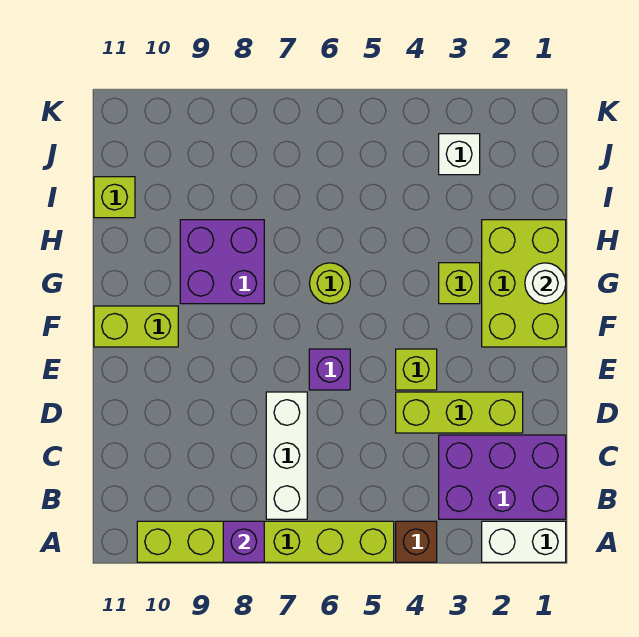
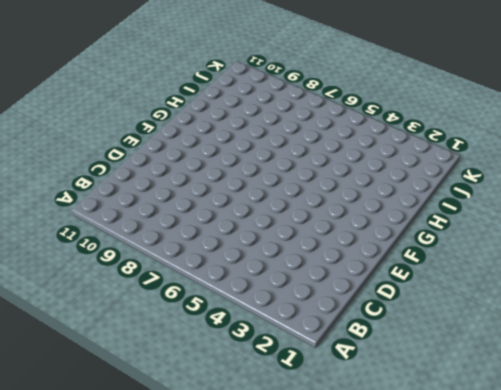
none -> white brick A1:A2 level 1
none -> brown brick A4 level 1
none -> lime brick A5:A10 level 1

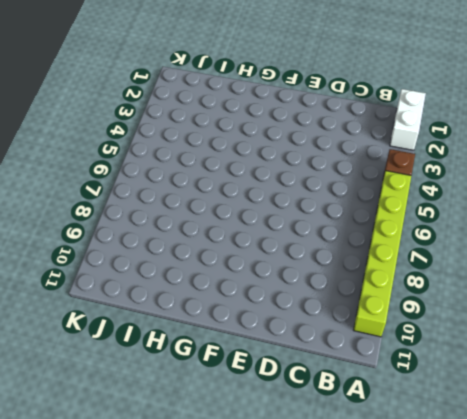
none -> purple brick B1:C3 level 1
none -> white brick B7:D7 level 1
none -> lime brick D2:D4 level 1

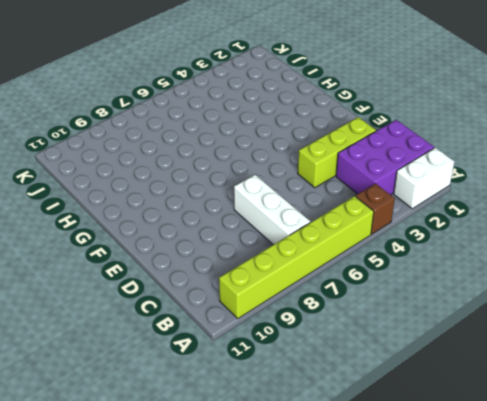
none -> lime brick E4 level 1
none -> purple brick E6 level 1
none -> lime brick F1:H2 level 1

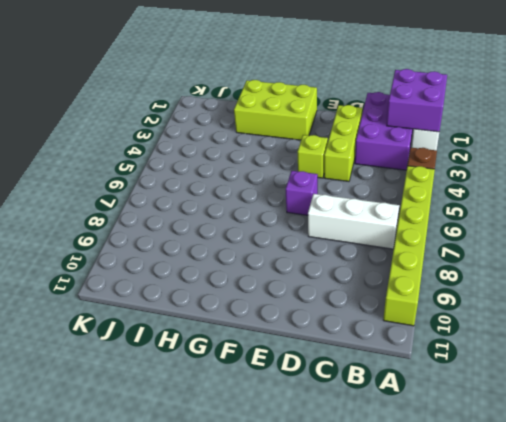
purple brick A1:B2 level 2 -> purple brick G8:H9 level 1
none -> lime brick F10:F11 level 1
none -> lime brick G3 level 1
none -> lime round brick G6 level 1

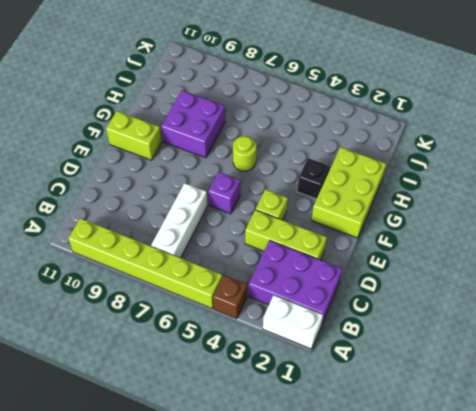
black brick G3 level 1 -> lime brick G3 level 1
none -> lime brick I11 level 1
none -> white brick J3 level 1
none -> purple brick A8 level 2

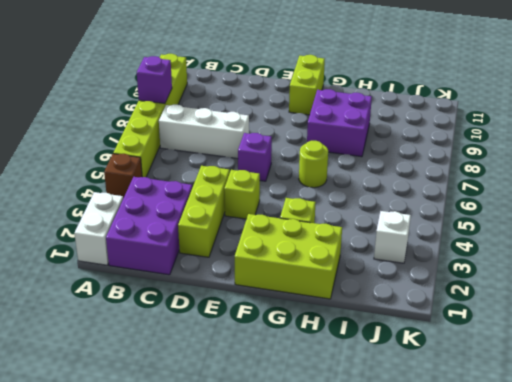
none -> lime brick I11 level 1
none -> white round brick G1 level 2

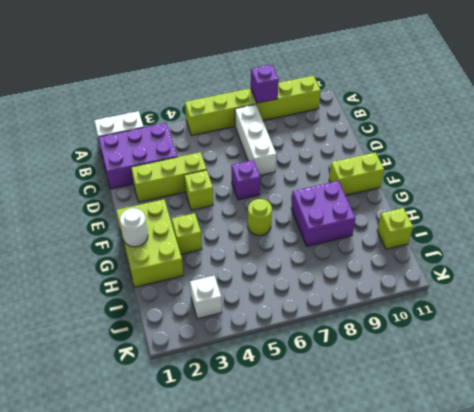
none -> brown brick A4 level 1

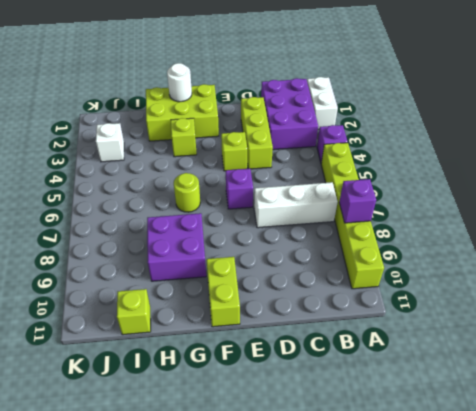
purple brick A4 level 1 -> brown brick A4 level 1

